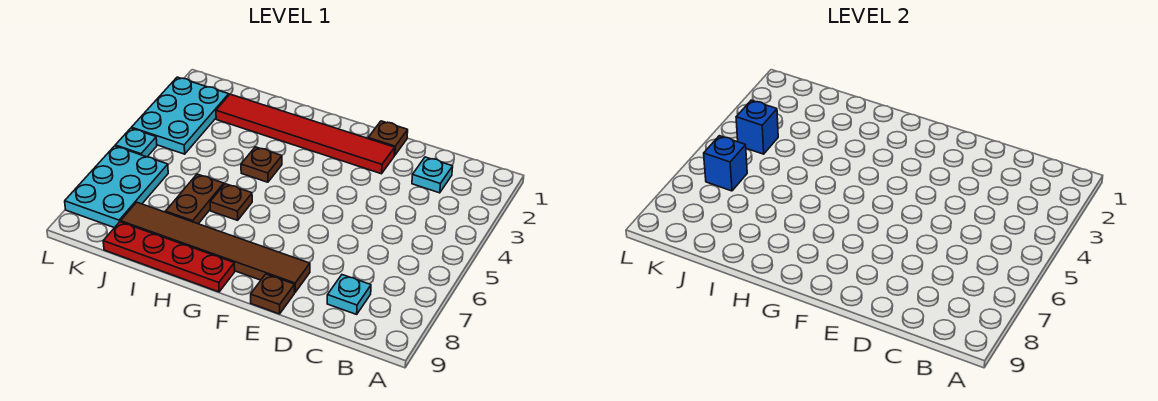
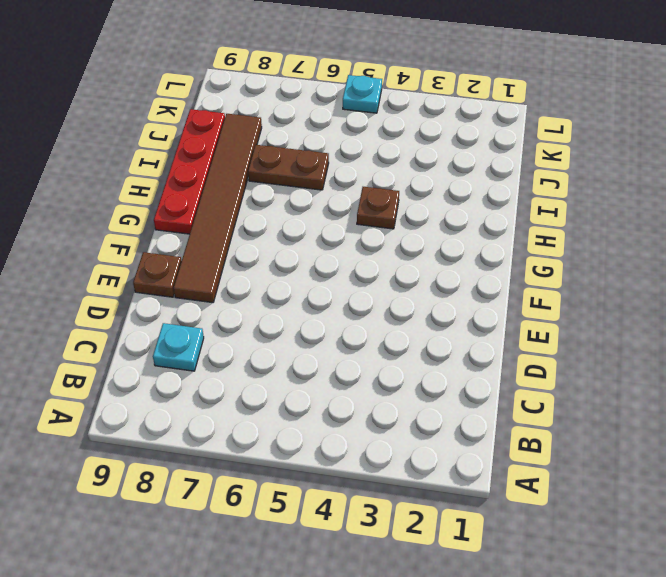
none -> cyan plate C2 level 1
none -> brown plate E1 level 1
none -> red tile E2:J2 level 1

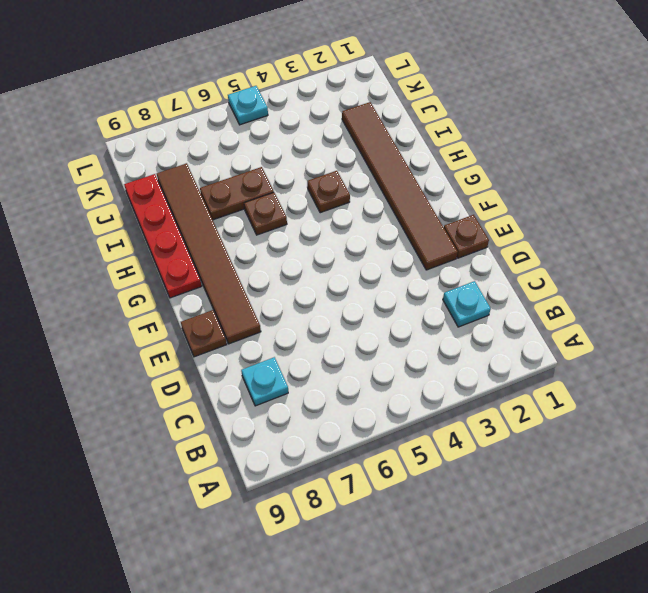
brown tile E2:J2 level 1 -> red tile E2:J2 level 1
none -> cyan plate K2:L4 level 1
none -> cyan plate K6:L8 level 1
none -> blue brick K4 level 2

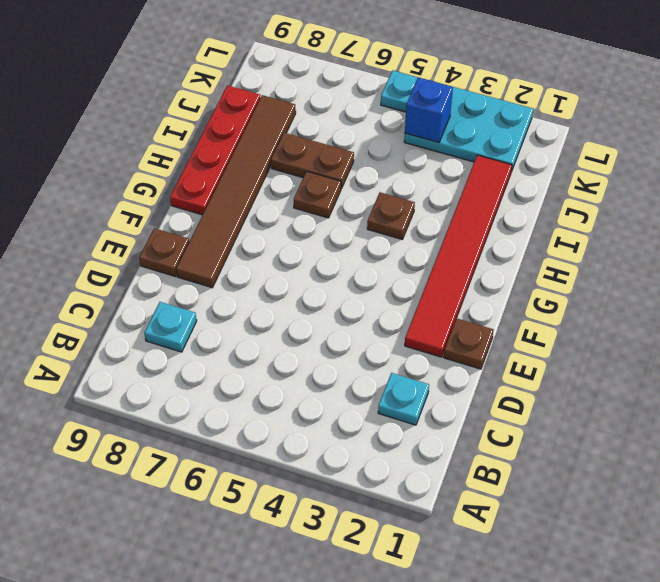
none -> cyan plate K6:L8 level 1
none -> blue brick K6 level 2

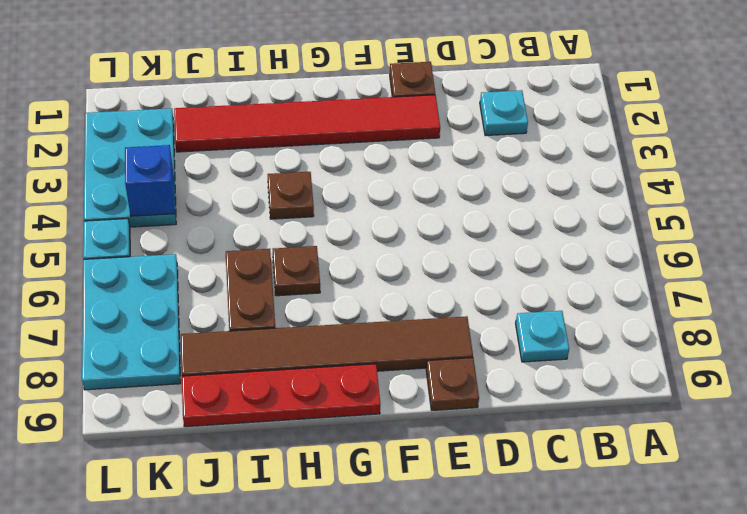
none -> blue brick K6 level 2

